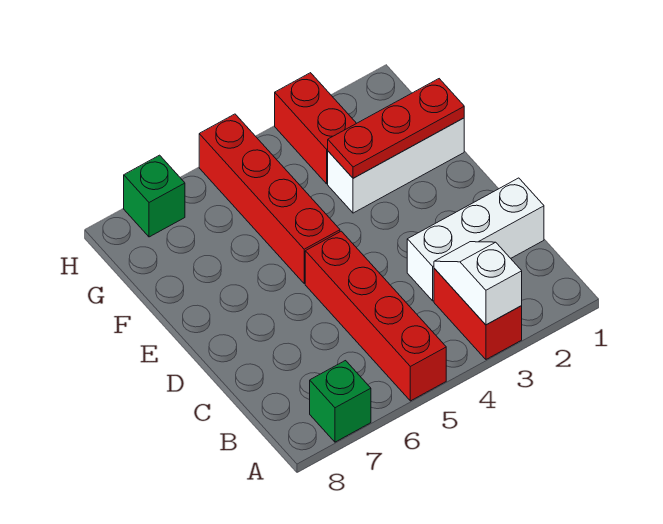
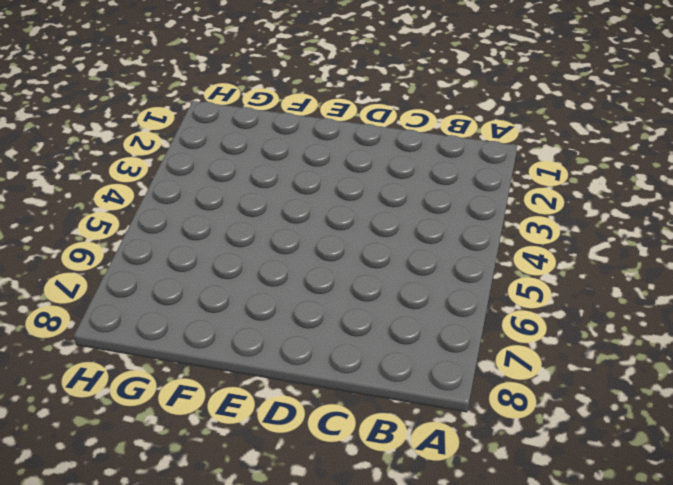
none -> red brick A3:B3 level 1
none -> red brick A5:D5 level 1

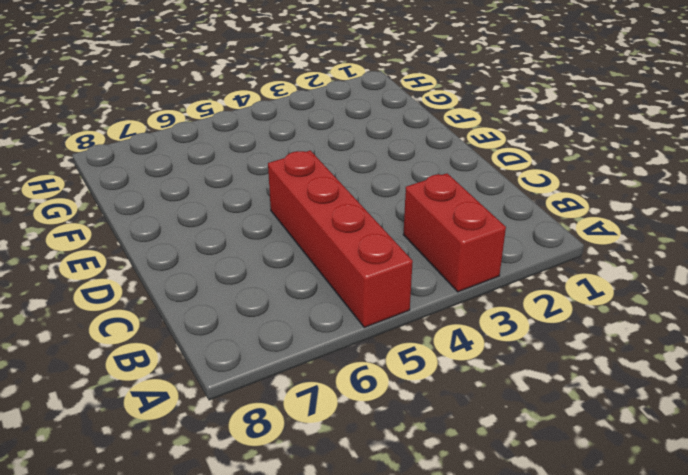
none -> green brick A7 level 1
none -> white brick C1:C3 level 1

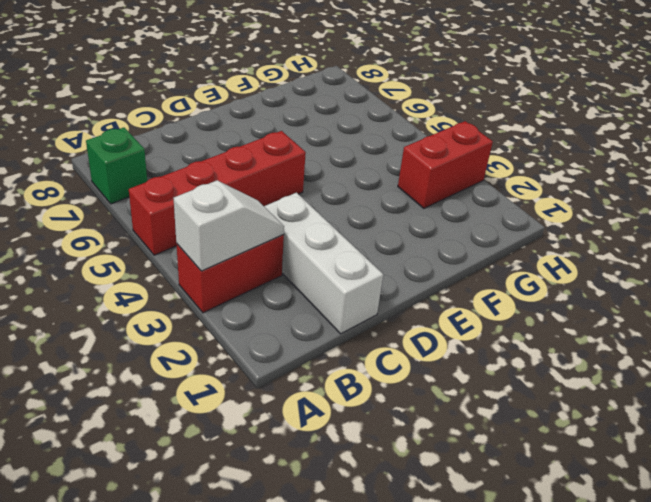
none -> red brick E5:H5 level 1
none -> white brick F1:F3 level 1

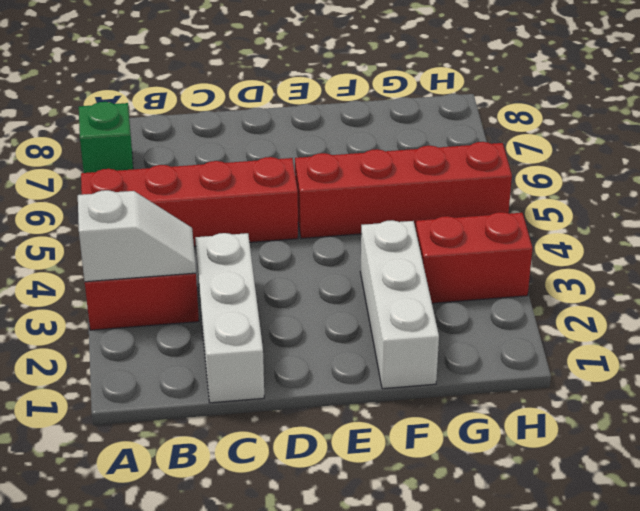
none -> green brick H7 level 1
none -> red plate F1:F3 level 2

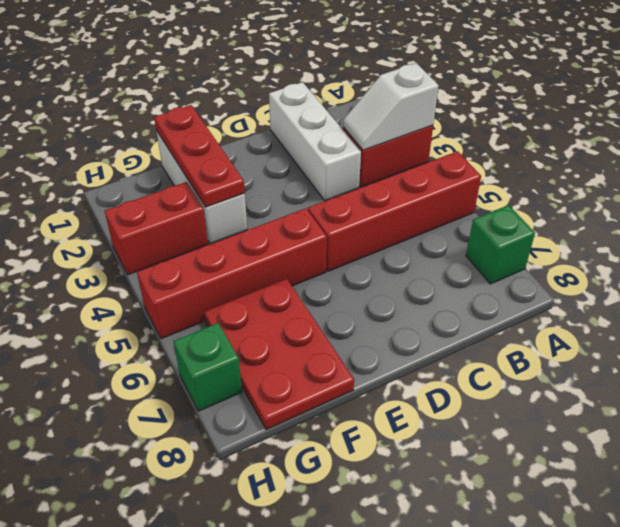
red plate F6:G8 level 1 -> none

